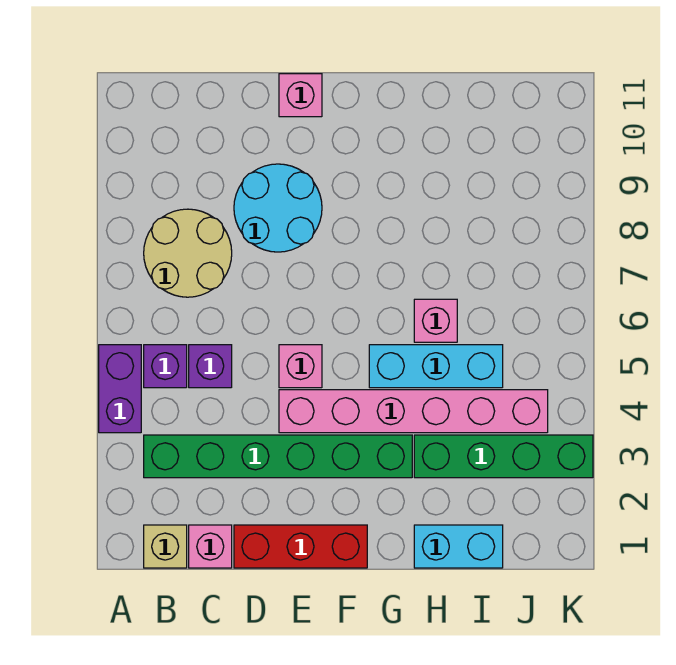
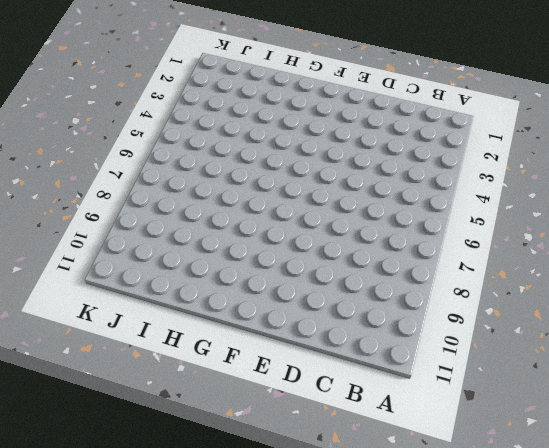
none -> purple brick A4:A5 level 1
none -> tan brick B1 level 1
none -> green brick B3:G3 level 1

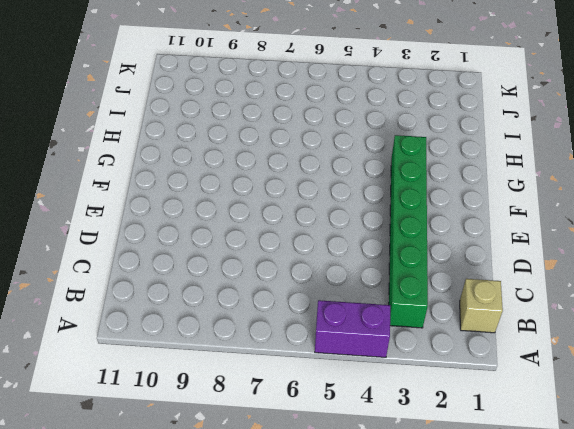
none -> purple brick B5 level 1
none -> tan round brick B7:C8 level 1
none -> pink brick C1 level 1

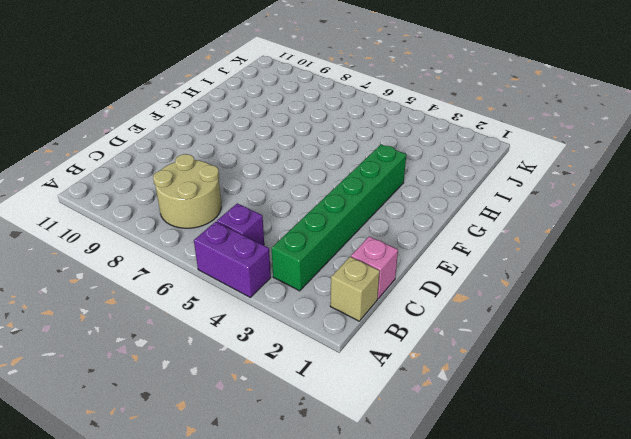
none -> purple brick C5 level 1
none -> red brick D1:F1 level 1
none -> cyan round brick D8:E9 level 1

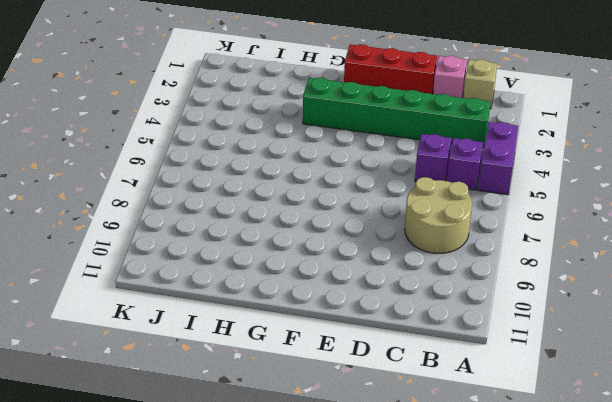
none -> cyan round brick D8:E9 level 1
none -> pink brick E4:J4 level 1
none -> pink brick E5 level 1

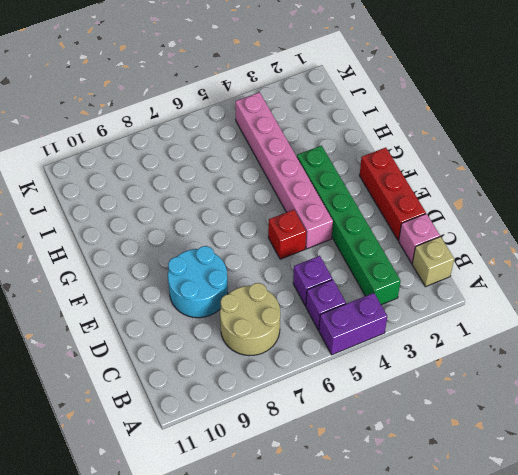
red brick E5 level 1 -> pink brick E5 level 1
none -> pink brick E11 level 1
none -> cyan brick G5:I5 level 1
none -> cyan brick H1:I1 level 1

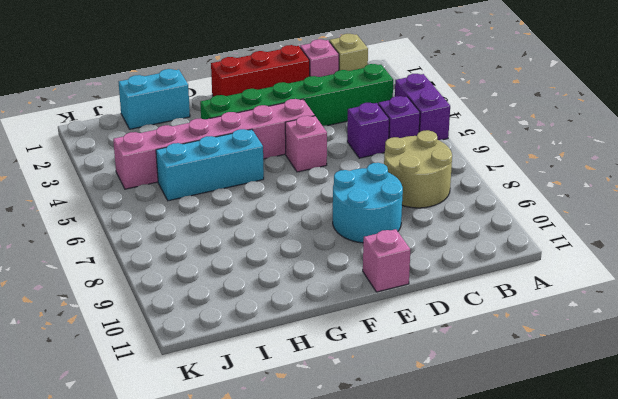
none -> green brick H3:K3 level 1
none -> pink brick H6 level 1

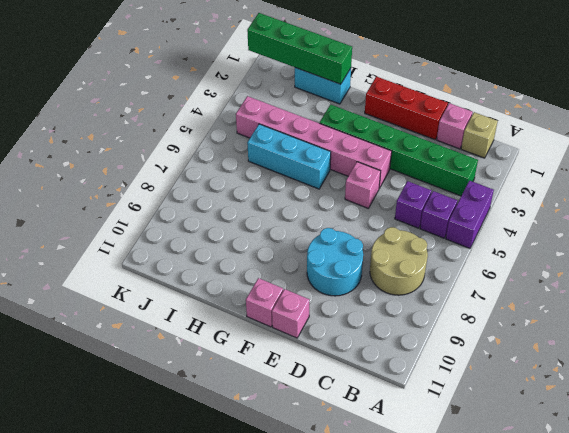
pink brick F11 level 1 -> pink brick H6 level 1
green brick H1:K1 level 2 -> green brick H3:K3 level 1

